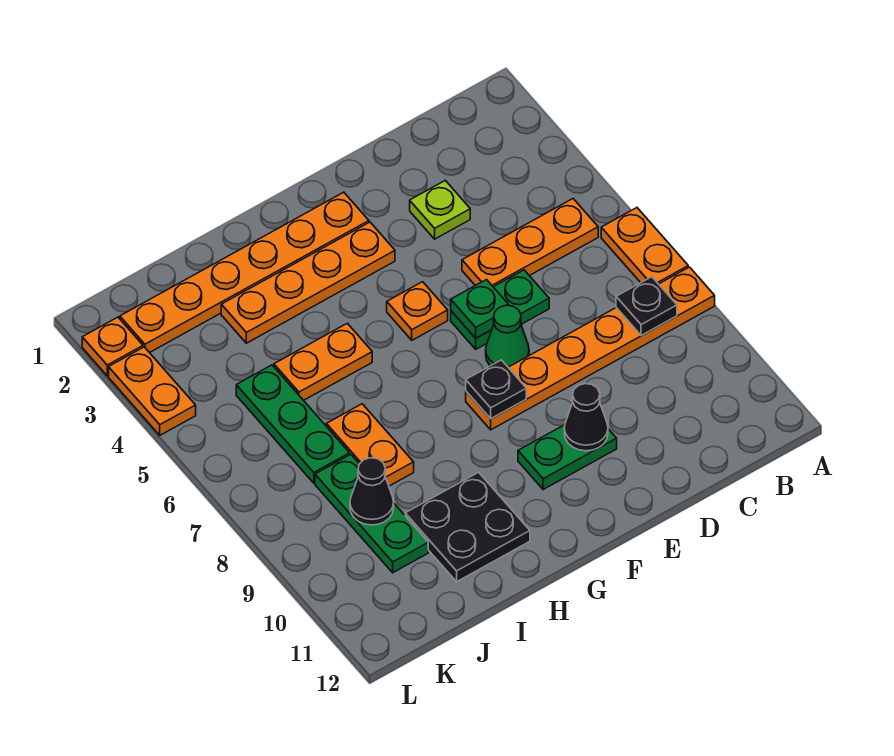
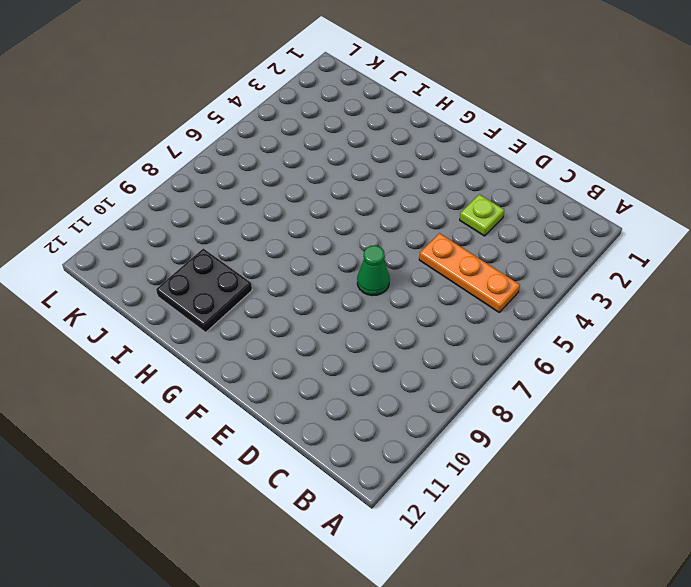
none -> orange plate A6:A7 level 1
none -> orange plate A8:F8 level 1
none -> green plate D6:E6 level 1

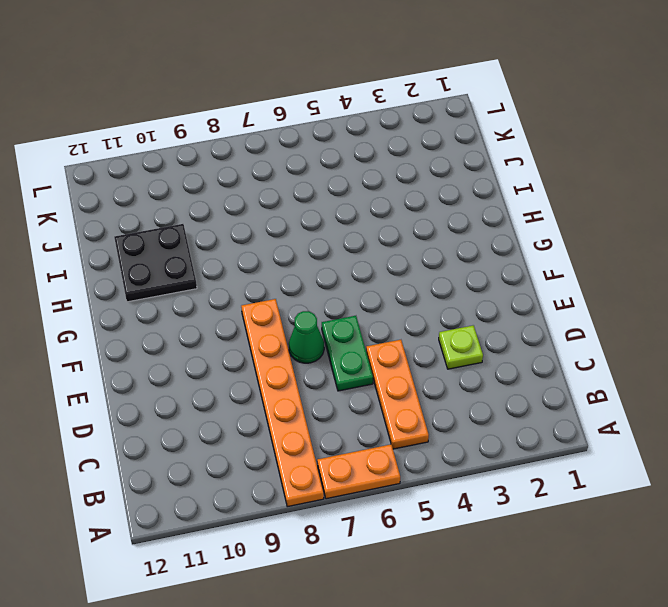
none -> green plate E10:F10 level 1
none -> orange plate F2:K2 level 1
none -> orange plate F3:I3 level 1

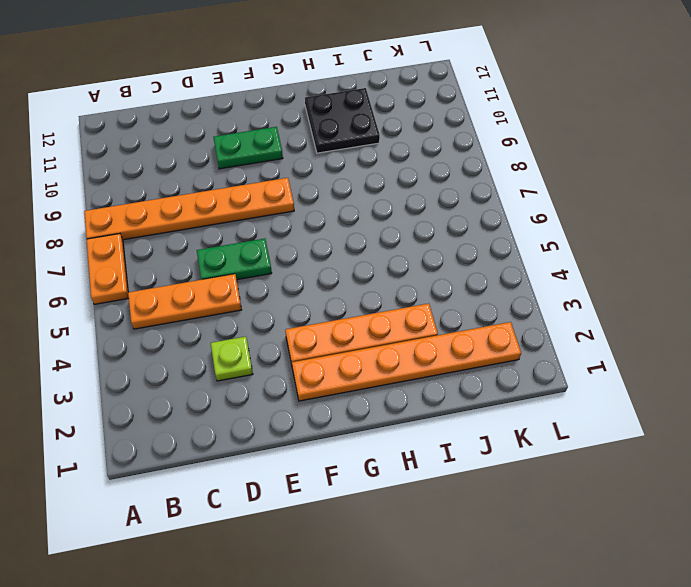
none -> green cone E7 level 1
none -> orange plate F5 level 1
none -> orange plate H5:I5 level 1

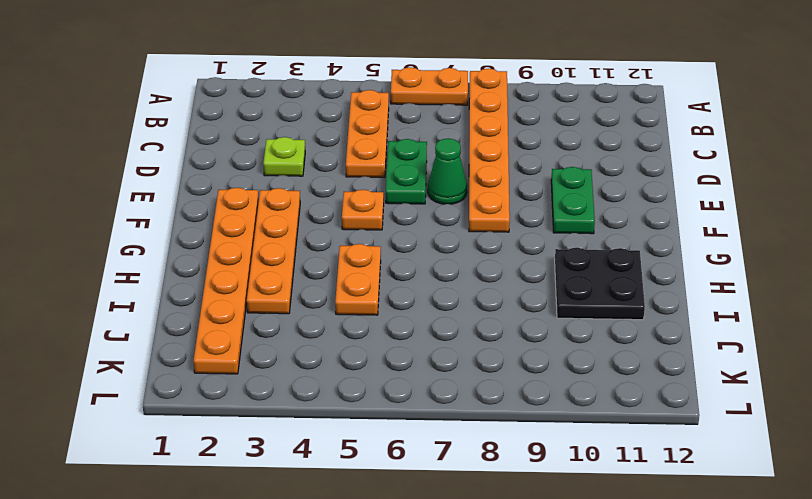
none -> orange plate I7:I8 level 1
none -> green plate J5:J7 level 1
none -> green plate J8:J10 level 1

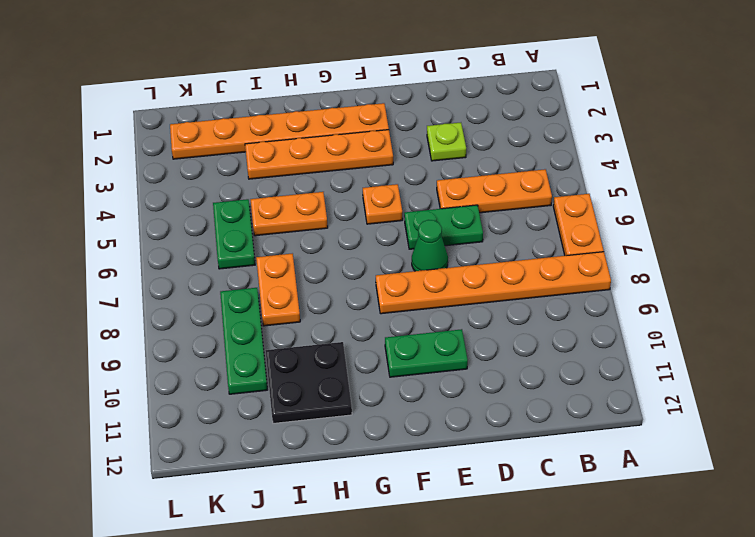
green plate J5:J6 level 1 -> green plate J5:J7 level 1
none -> orange plate L2 level 1
none -> orange plate L3:L4 level 1
none -> black plate B8 level 2

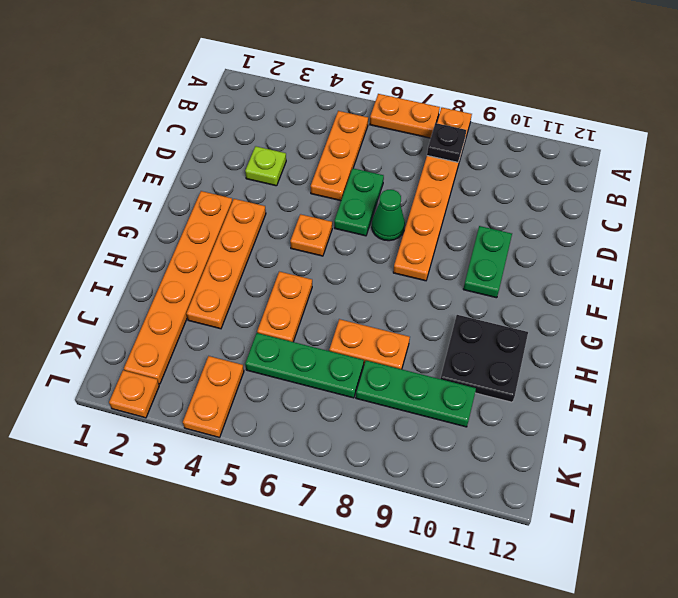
orange plate K4:L4 level 1 -> orange plate L3:L4 level 1
none -> green plate E6 level 2
none -> black cone E10 level 2
none -> black plate F8 level 2

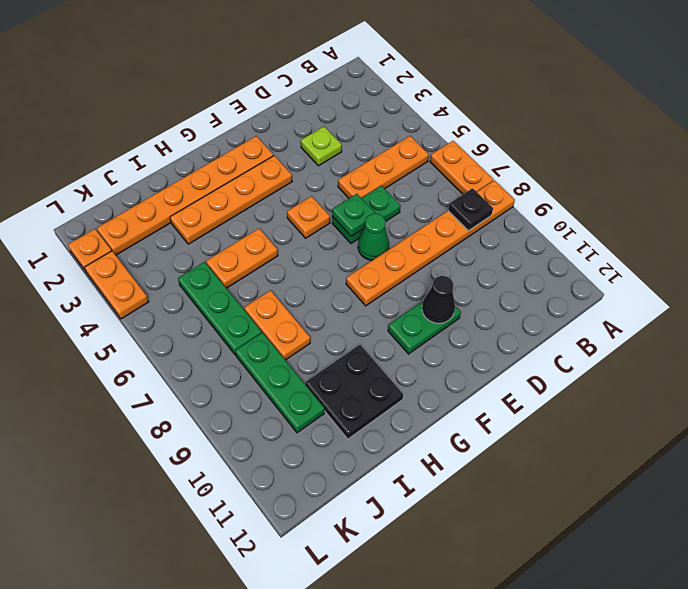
none -> black plate F8 level 2
none -> black cone J9 level 2

